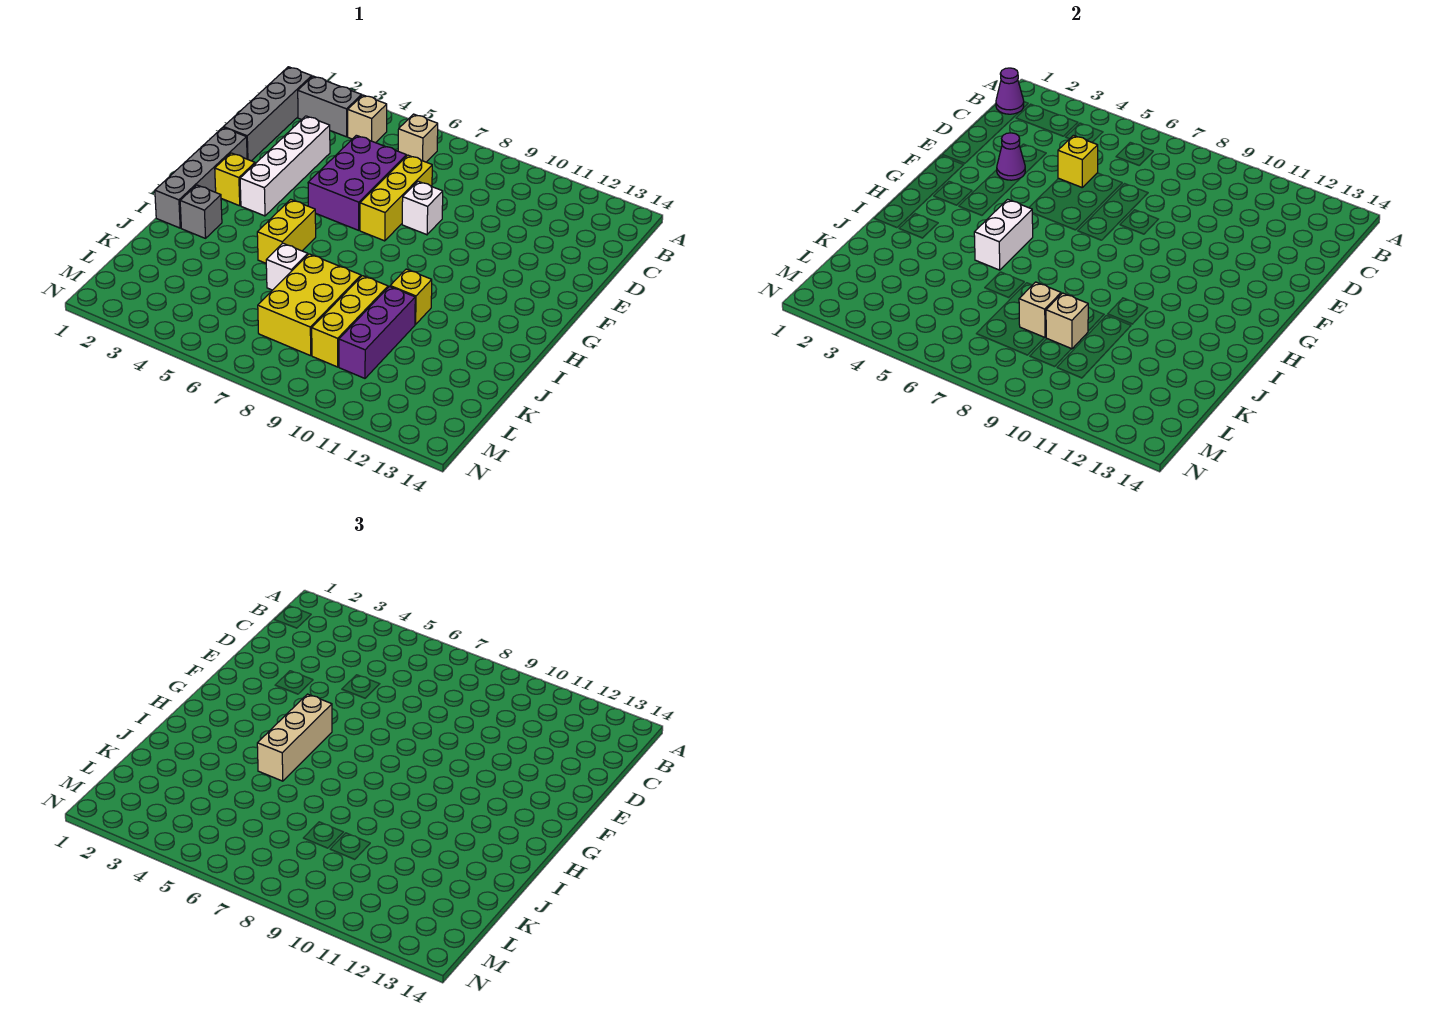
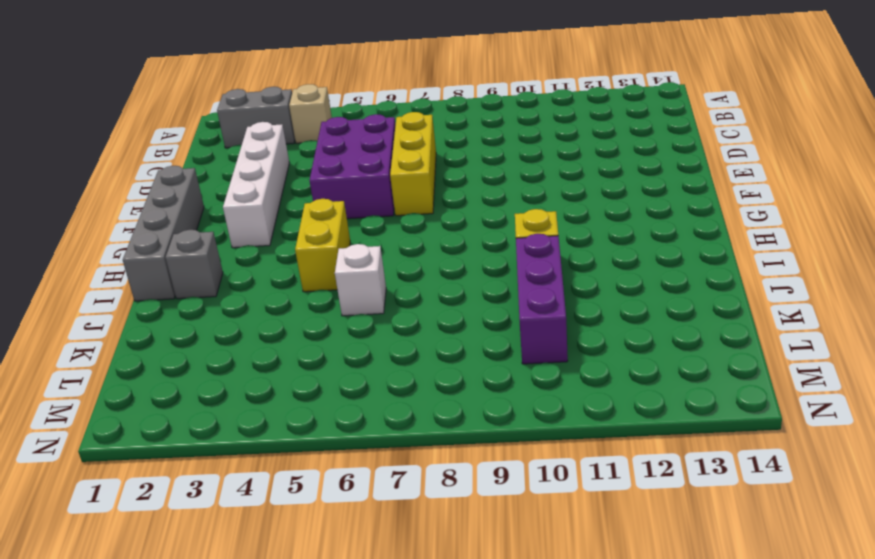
none -> grey brick B1:E1 level 1
none -> tan brick B6 level 1
none -> white brick E8 level 1

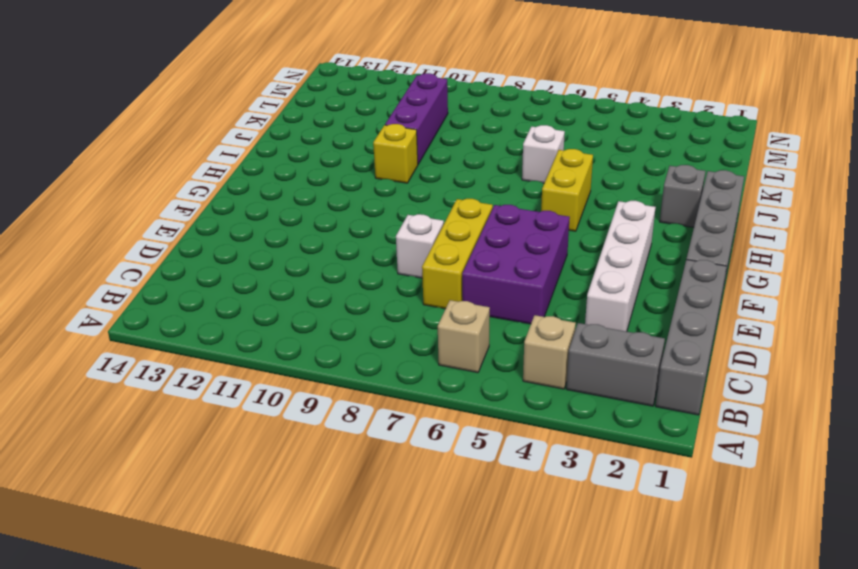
none -> yellow brick G2 level 1
none -> yellow brick J7:L8 level 1
none -> yellow brick J9:L9 level 1

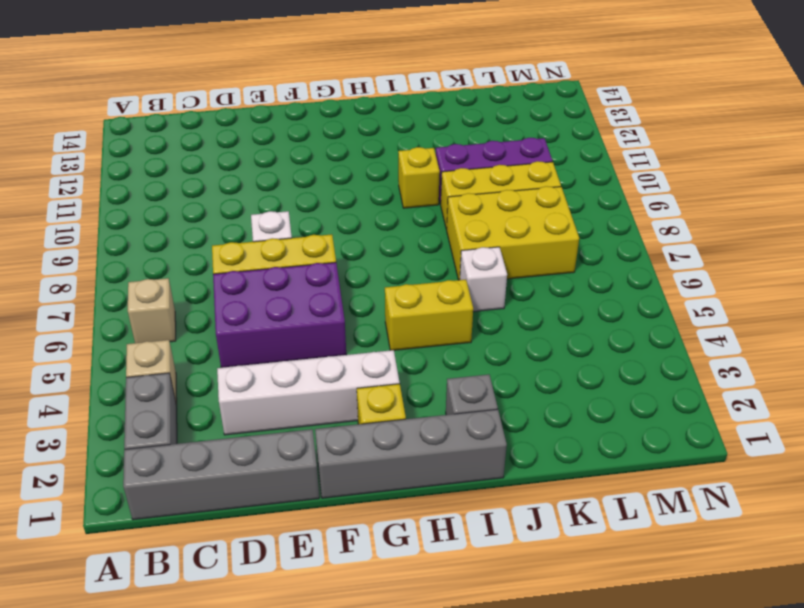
none -> purple cone B1 level 2
none -> yellow brick D5 level 2
none -> purple cone E3 level 2

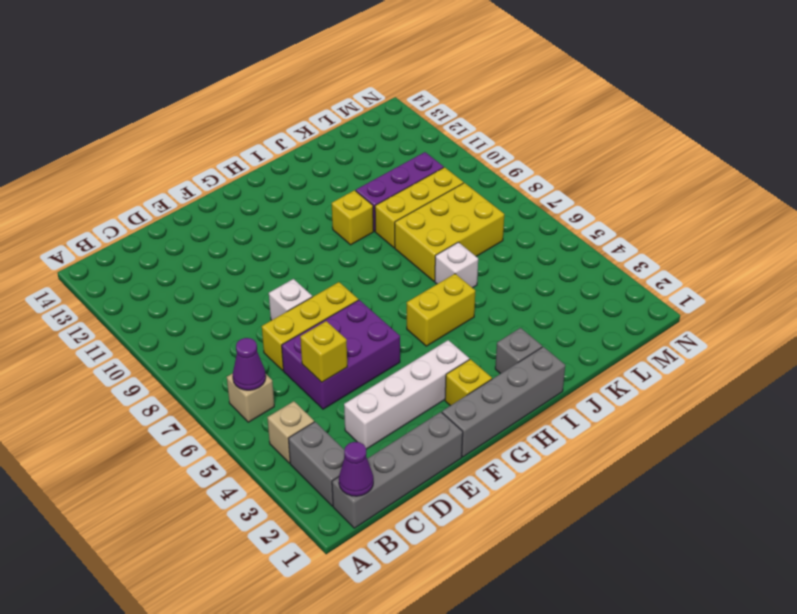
purple cone B6 level 2 -> purple cone E3 level 2
none -> white brick H5:I5 level 2
none -> tan brick K8 level 2
none -> tan brick K9 level 2

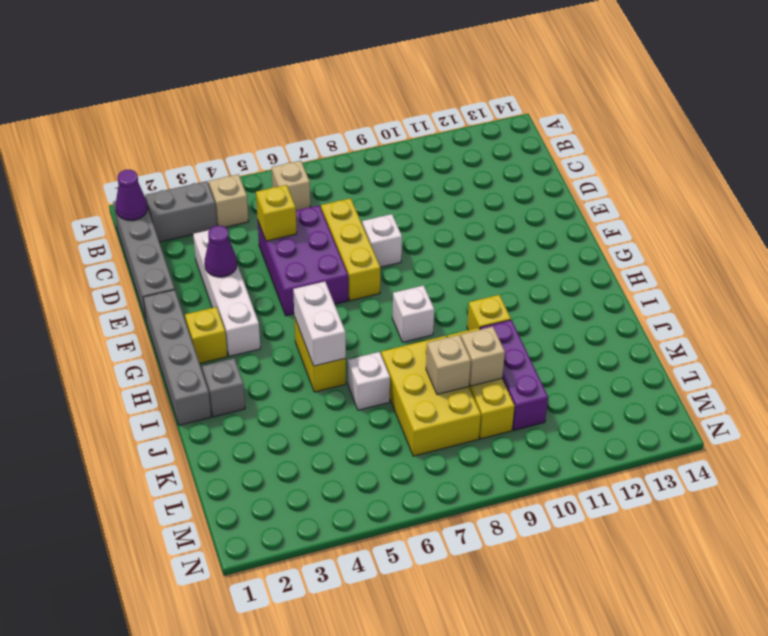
white brick H8 level 1 -> none
none -> tan brick G5:I5 level 3

